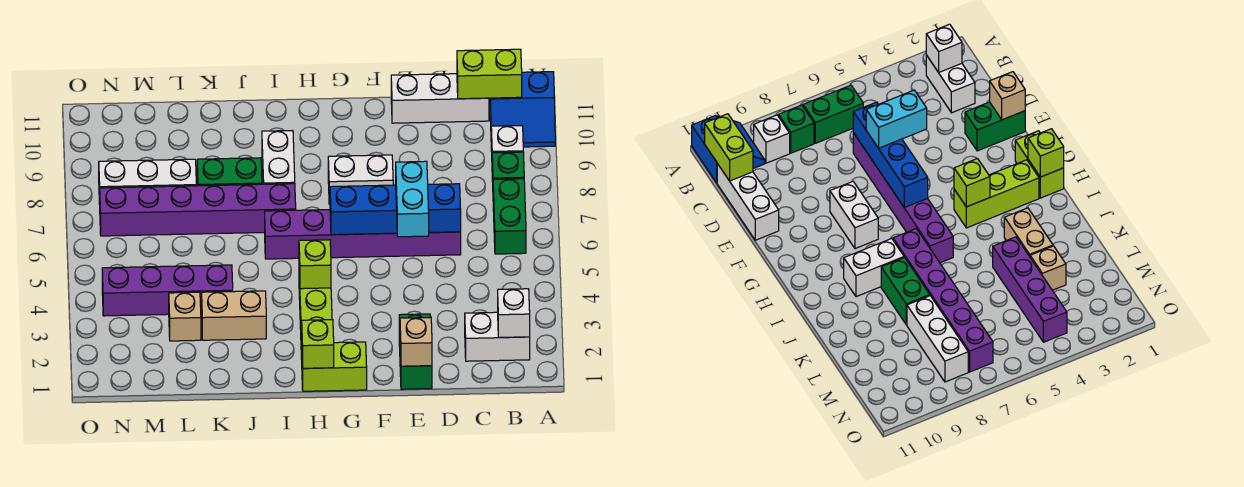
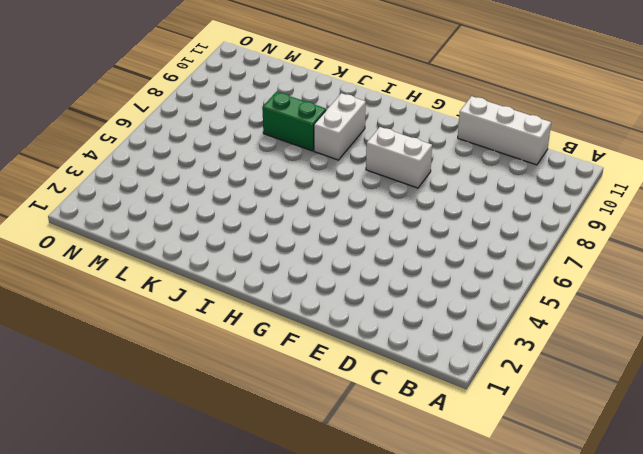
none -> blue slope A10:B11 level 1 top 11
none -> white brick B2:C2 level 1
none -> green brick B6:B7 level 1

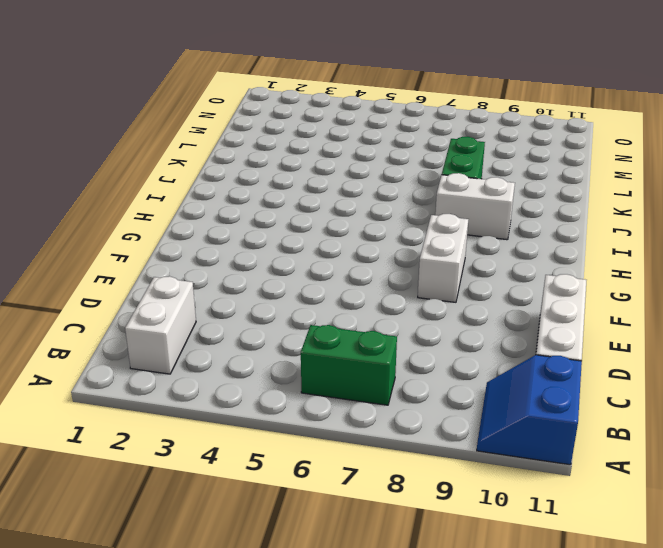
none -> green brick B8 level 1
none -> white brick B9 level 1
none -> purple brick D6:I6 level 1

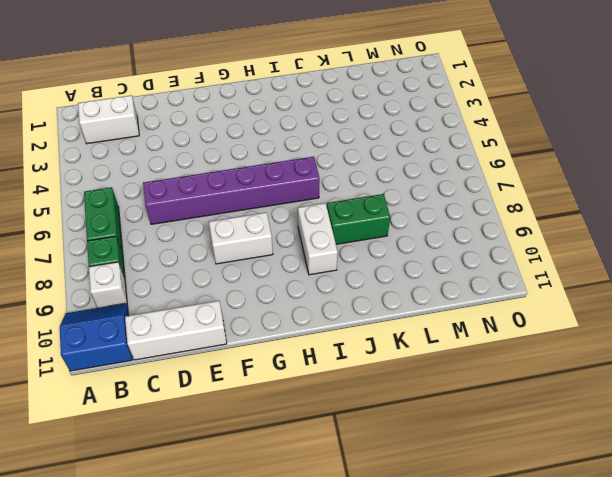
none -> green brick E1:E2 level 1
none -> lime brick G1:H1 level 1
none -> lime brick H2:H4 level 1

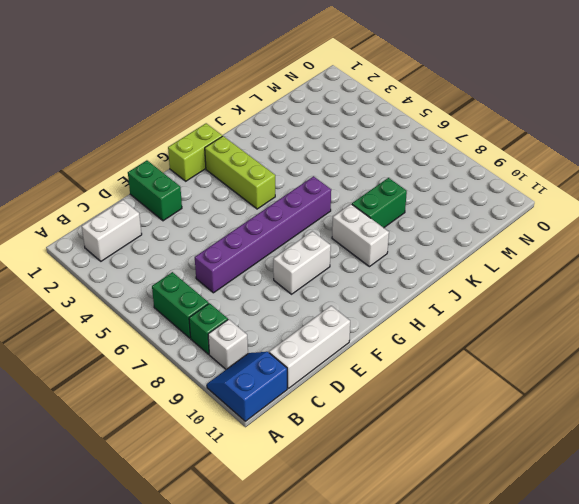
none -> purple brick I7:N7 level 1
none -> tan brick J3:K3 level 1
none -> purple brick K4:N4 level 1

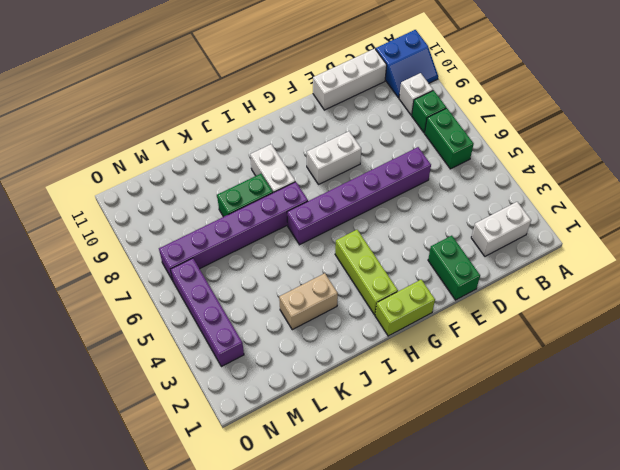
purple brick N3:N6 level 1 -> purple brick K4:N4 level 1
none -> tan brick L3 level 1
none -> white brick L8:N8 level 1
none -> white brick B2 level 2

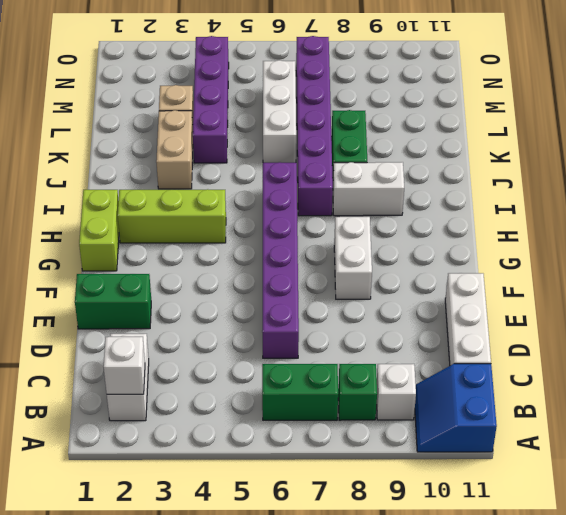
white brick K6:M6 level 1 -> white brick L8:N8 level 1
none -> lime brick B11:C11 level 2
none -> blue brick D6:G6 level 2
none -> tan brick E1 level 2

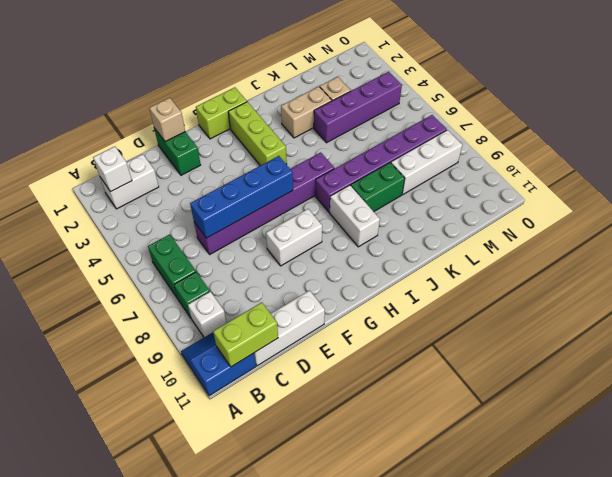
none -> lime brick H1 level 2
none -> lime brick H4 level 2
none -> cyan brick E5:E6 level 3

